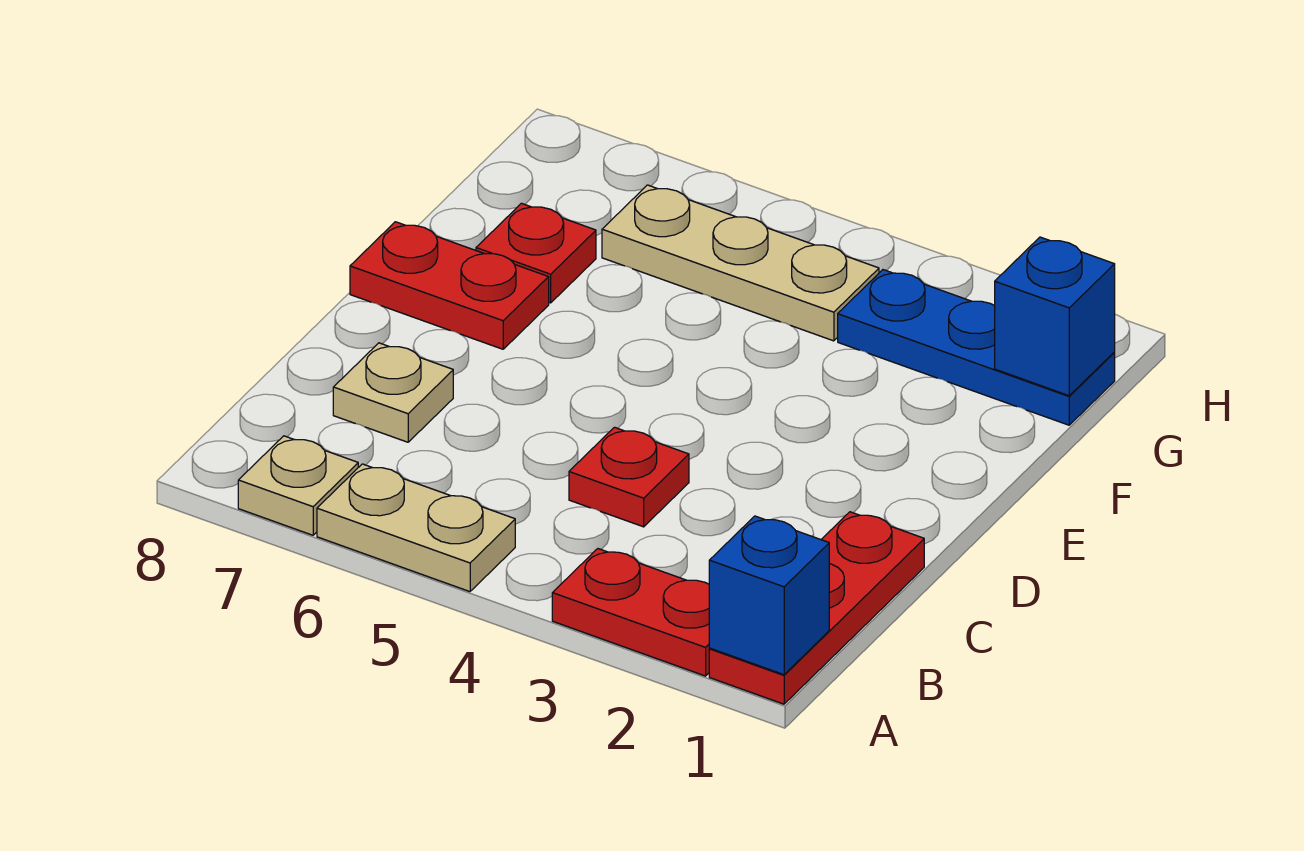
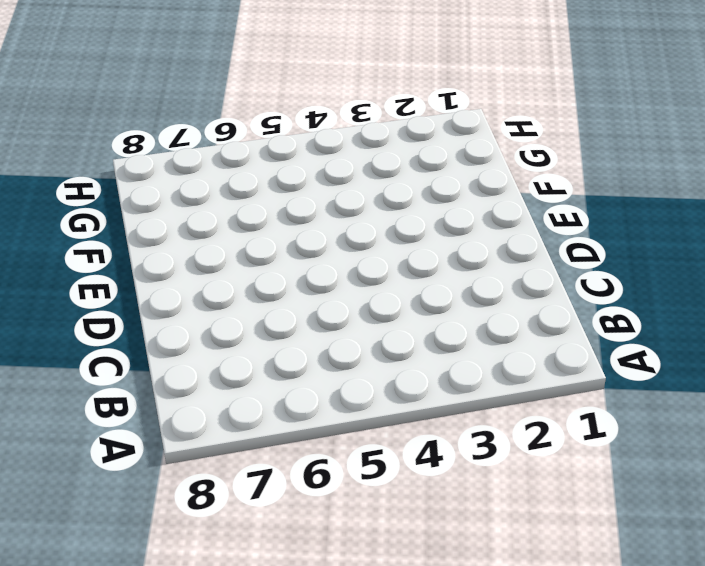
none -> red plate A1:C1 level 1
none -> red plate A2:A3 level 1
none -> tan plate A5:A6 level 1

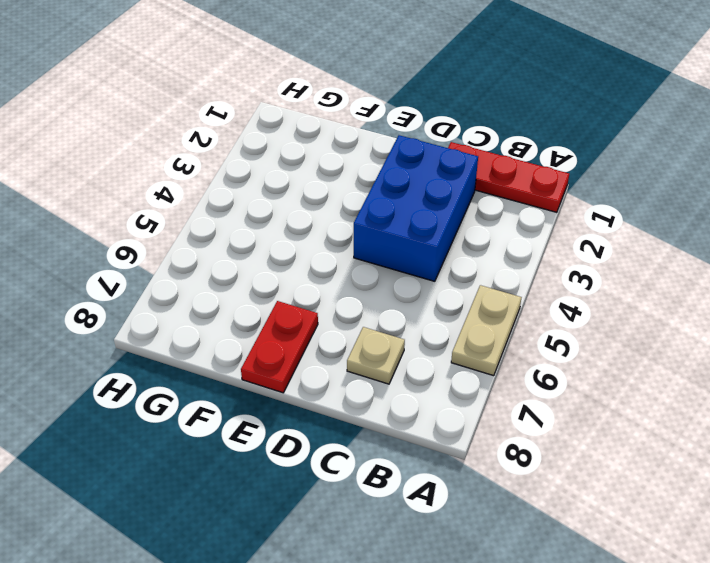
blue brick C2:D4 level 1 -> red plate C4 level 1
none -> red plate A2:A3 level 1
none -> tan plate A7 level 1
none -> red plate F7 level 1

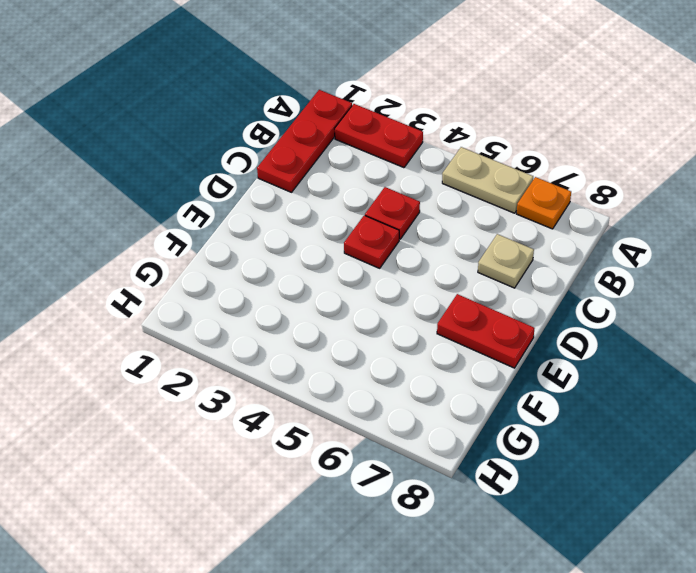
orange plate A7 level 1 -> tan plate A7 level 1
red plate D4 level 1 -> red plate F7 level 1
none -> blue plate G1:G3 level 1
none -> tan plate G4:G6 level 1
none -> blue brick A1 level 2

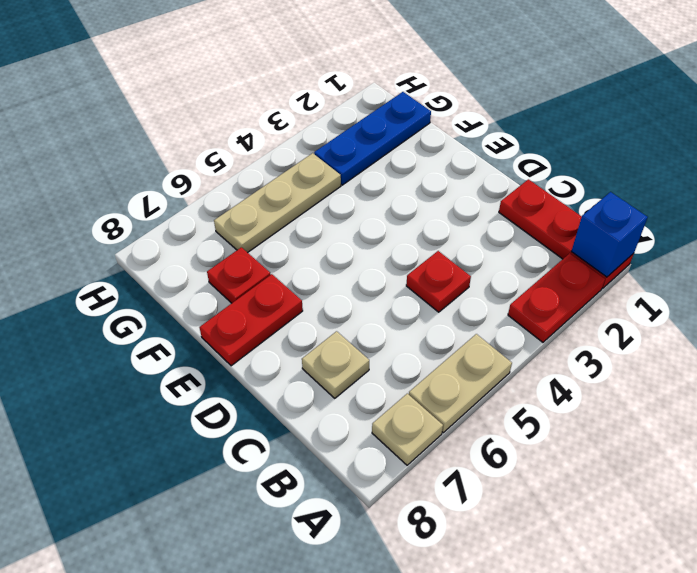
none -> blue brick G1 level 2

